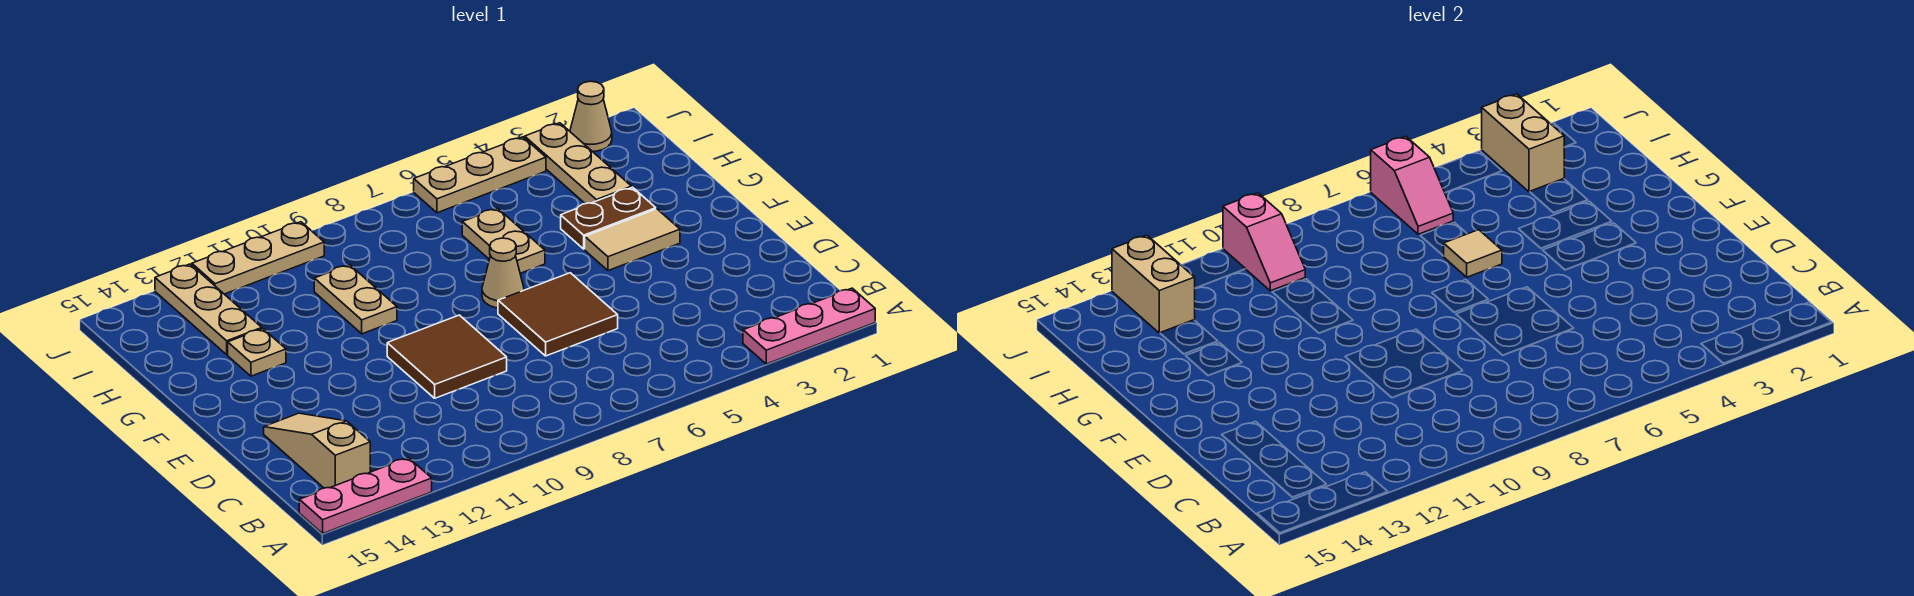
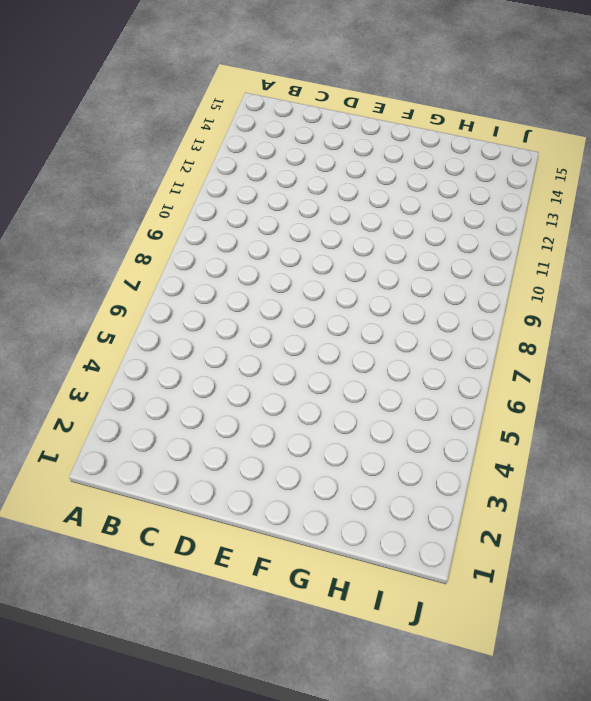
none -> pink plate A1:A3 level 1
none -> pink plate A13:A15 level 1
none -> tan slope B14:D14 level 1 top B

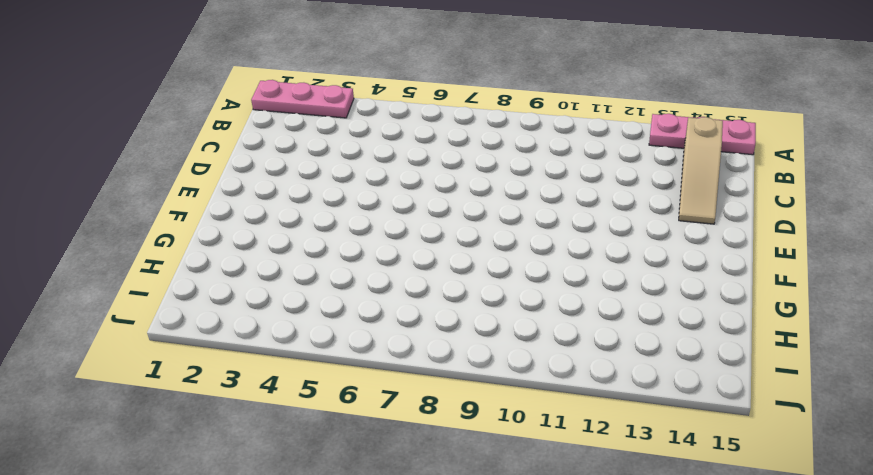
none -> brown tile D6:E7 level 1
none -> brown tile D9:E10 level 1
none -> tan tile F3:F4 level 1

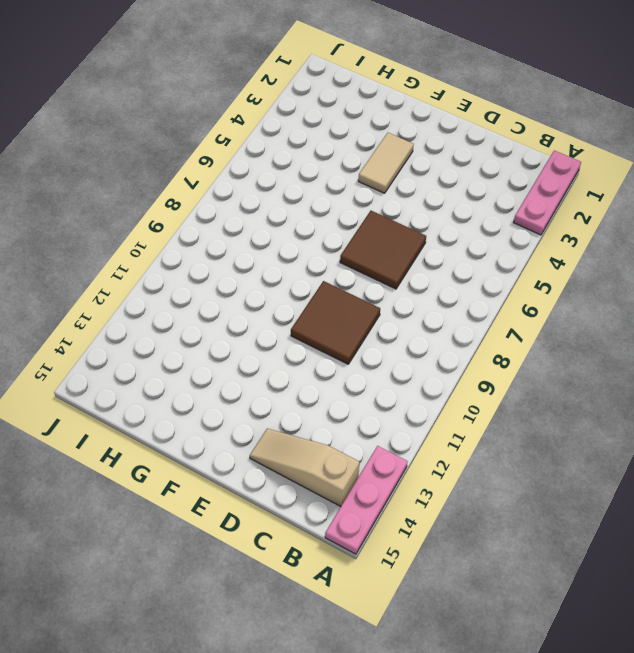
none -> tan cone F7 level 1
none -> brown plate G3:G4 level 1
none -> tan plate G6:H6 level 1

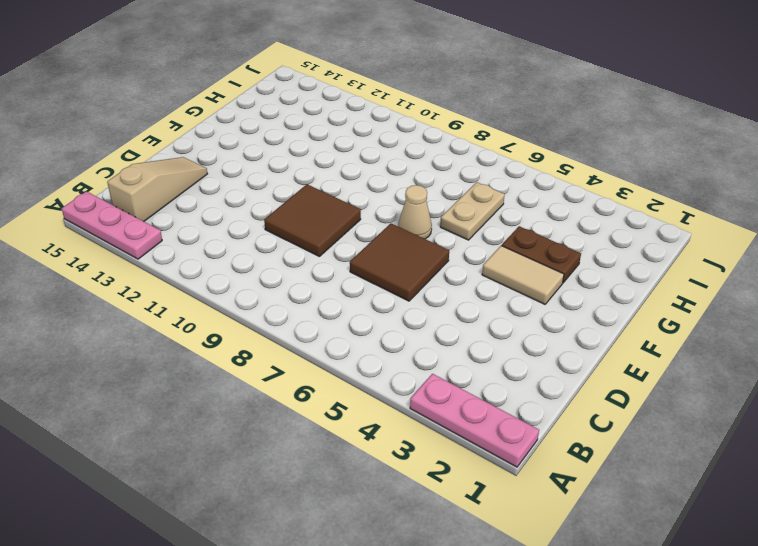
none -> tan plate G10:H10 level 1
none -> tan plate G13 level 1
none -> tan plate H3:J3 level 1

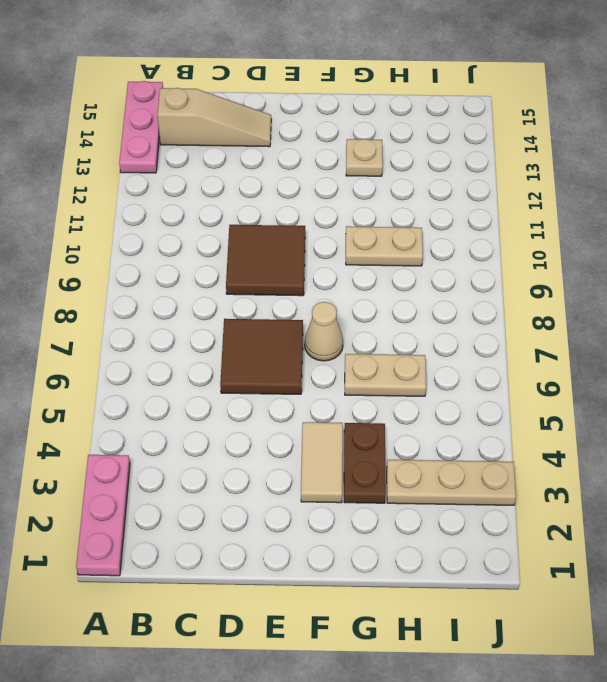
none -> tan plate H13:J13 level 1
none -> tan cone J2 level 1
none -> tan plate J4:J6 level 1

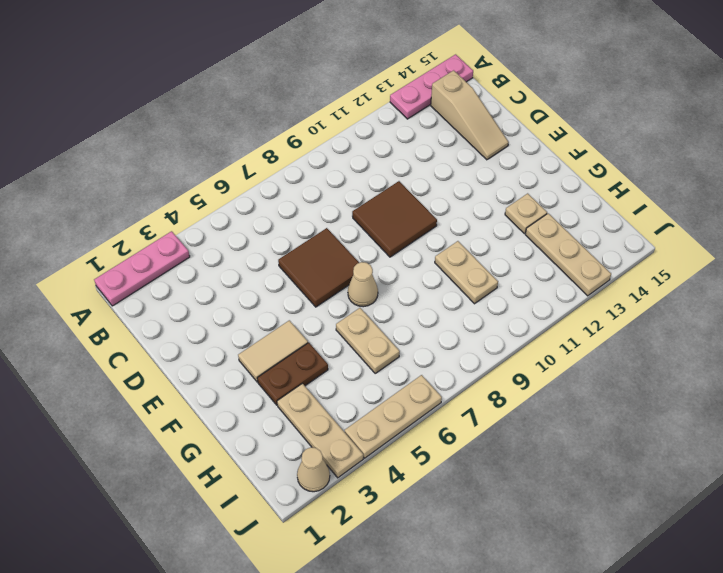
none -> tan plate J10:J12 level 1
none -> tan tile G6 level 2
none -> tan brick I3:J3 level 2

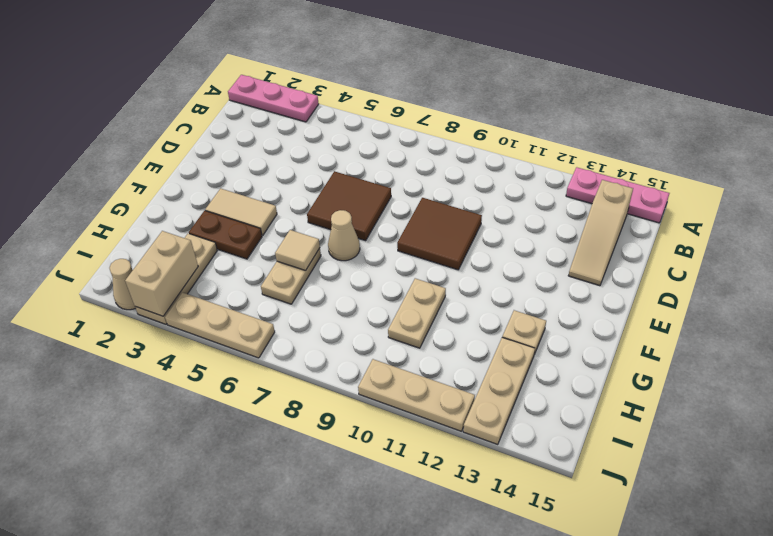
none -> pink slope I6:J6 level 2 top J
none -> pink slope I10:J10 level 2 top J
none -> tan brick I13:J13 level 2

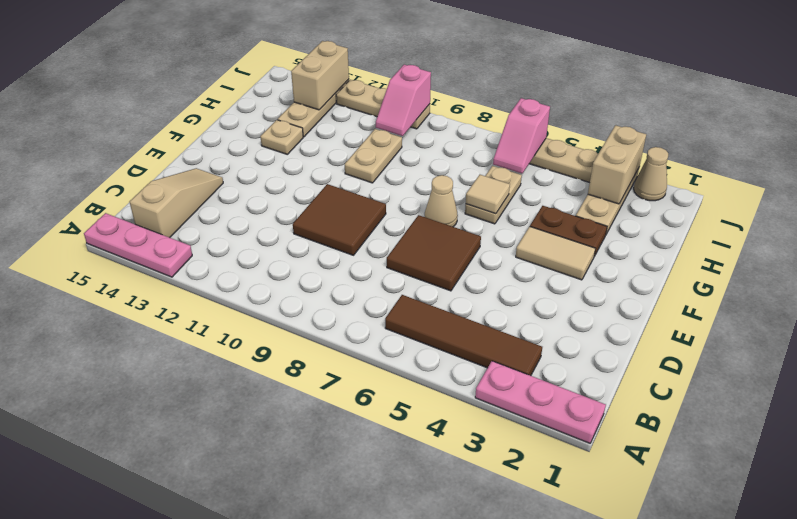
brown tile B3:B6 level 1 -> none

